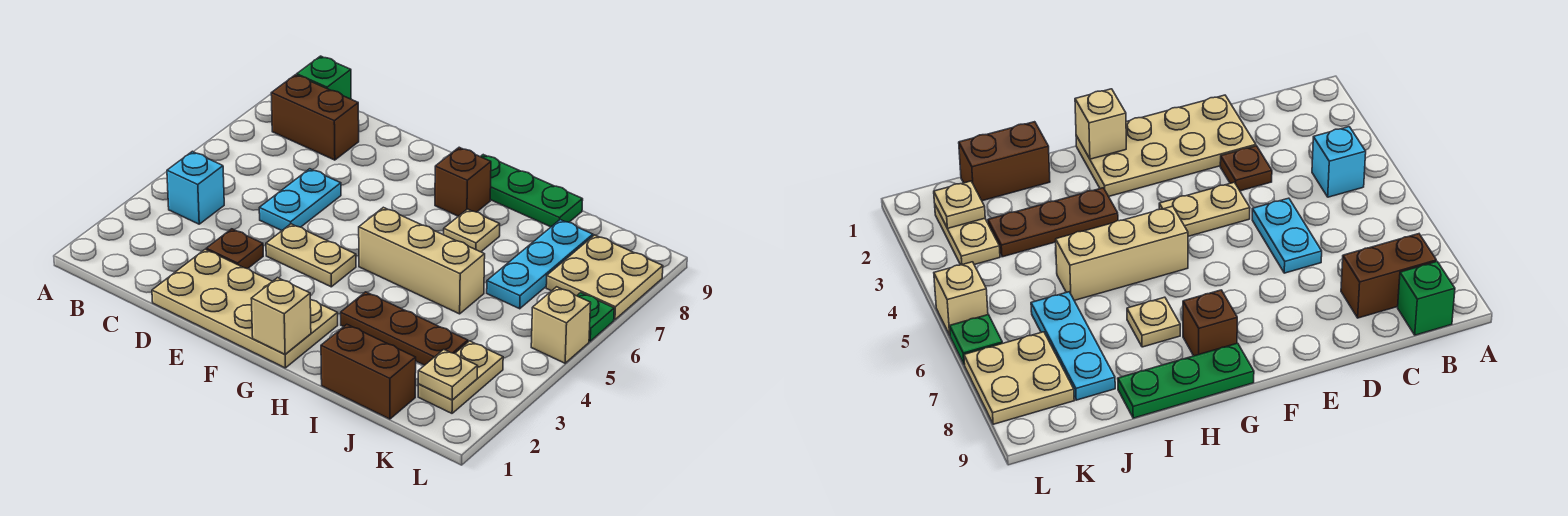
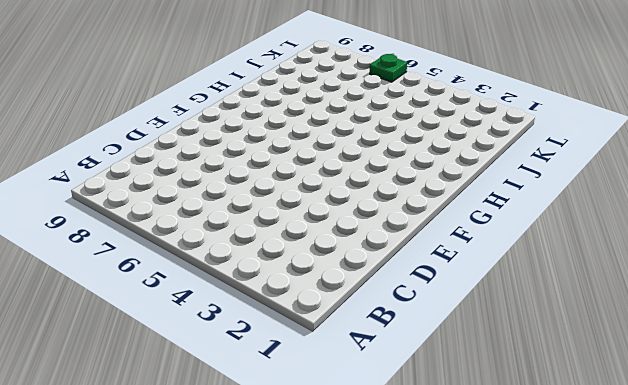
none -> cyan brick B4 level 1
none -> brown brick B8:C8 level 1
none -> green brick B9 level 1

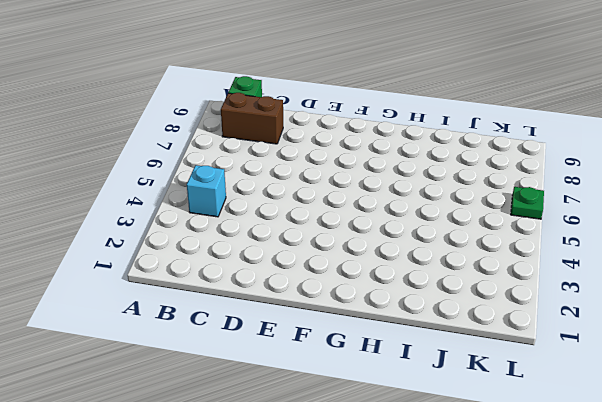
none -> tan plate D1:G2 level 1
none -> brown plate D3 level 1
none -> cyan plate D5:D6 level 1

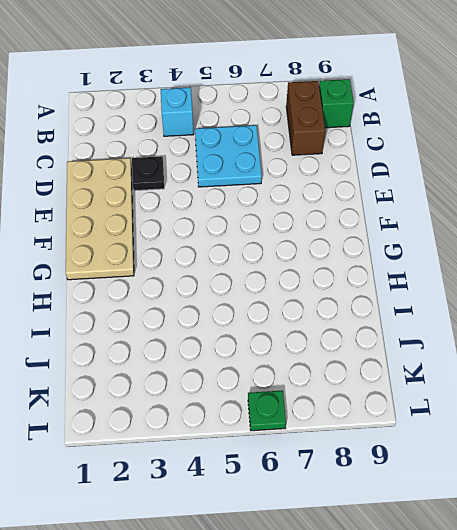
cyan plate C5:D6 level 1 -> cyan plate D5:D6 level 1
black plate D3 level 1 -> brown plate D3 level 1
none -> tan plate E4:F4 level 1
none -> tan brick G5:I5 level 1
none -> brown brick G8 level 1

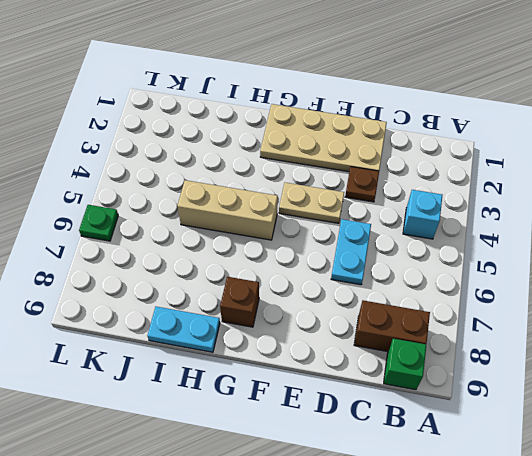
cyan plate H9:I9 level 1 -> green plate G9:I9 level 1
none -> brown plate H3:J3 level 1
none -> tan plate H7 level 1
none -> brown brick I1:J1 level 1

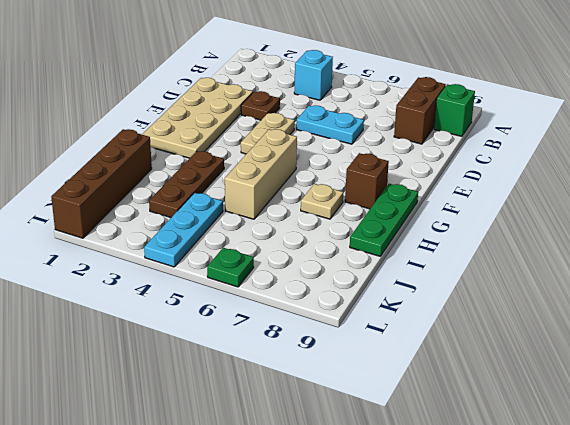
brown brick I1:L1 level 1 -> brown brick I1:J1 level 1
cyan plate J4:L4 level 1 -> cyan plate J6:J8 level 1
none -> tan plate K2:K3 level 1
none -> tan plate K7:L8 level 1
none -> tan brick L5 level 1

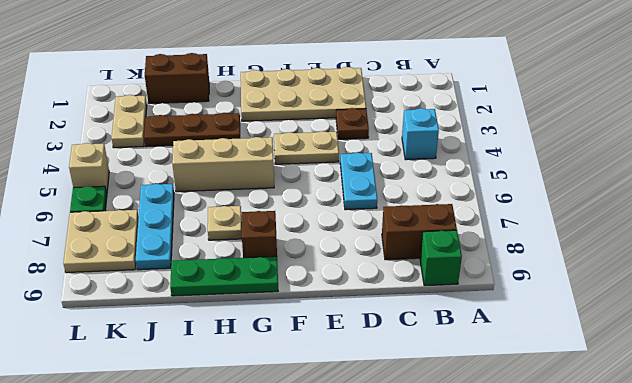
none -> tan brick G1 level 2
none -> tan plate K2 level 2

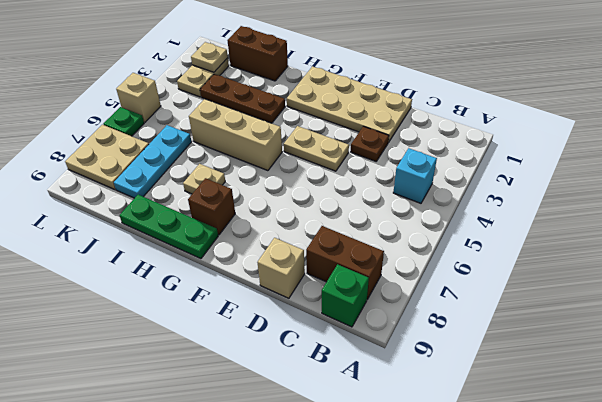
tan brick D9 level 1 -> tan brick G1 level 2
none -> cyan plate D5:D6 level 1

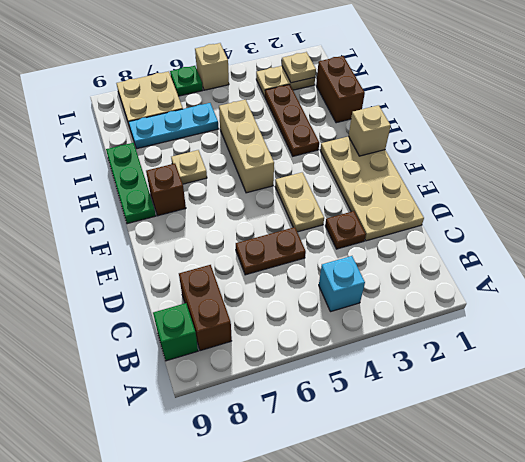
brown plate D5:D6 level 1 -> cyan plate D5:D6 level 1

